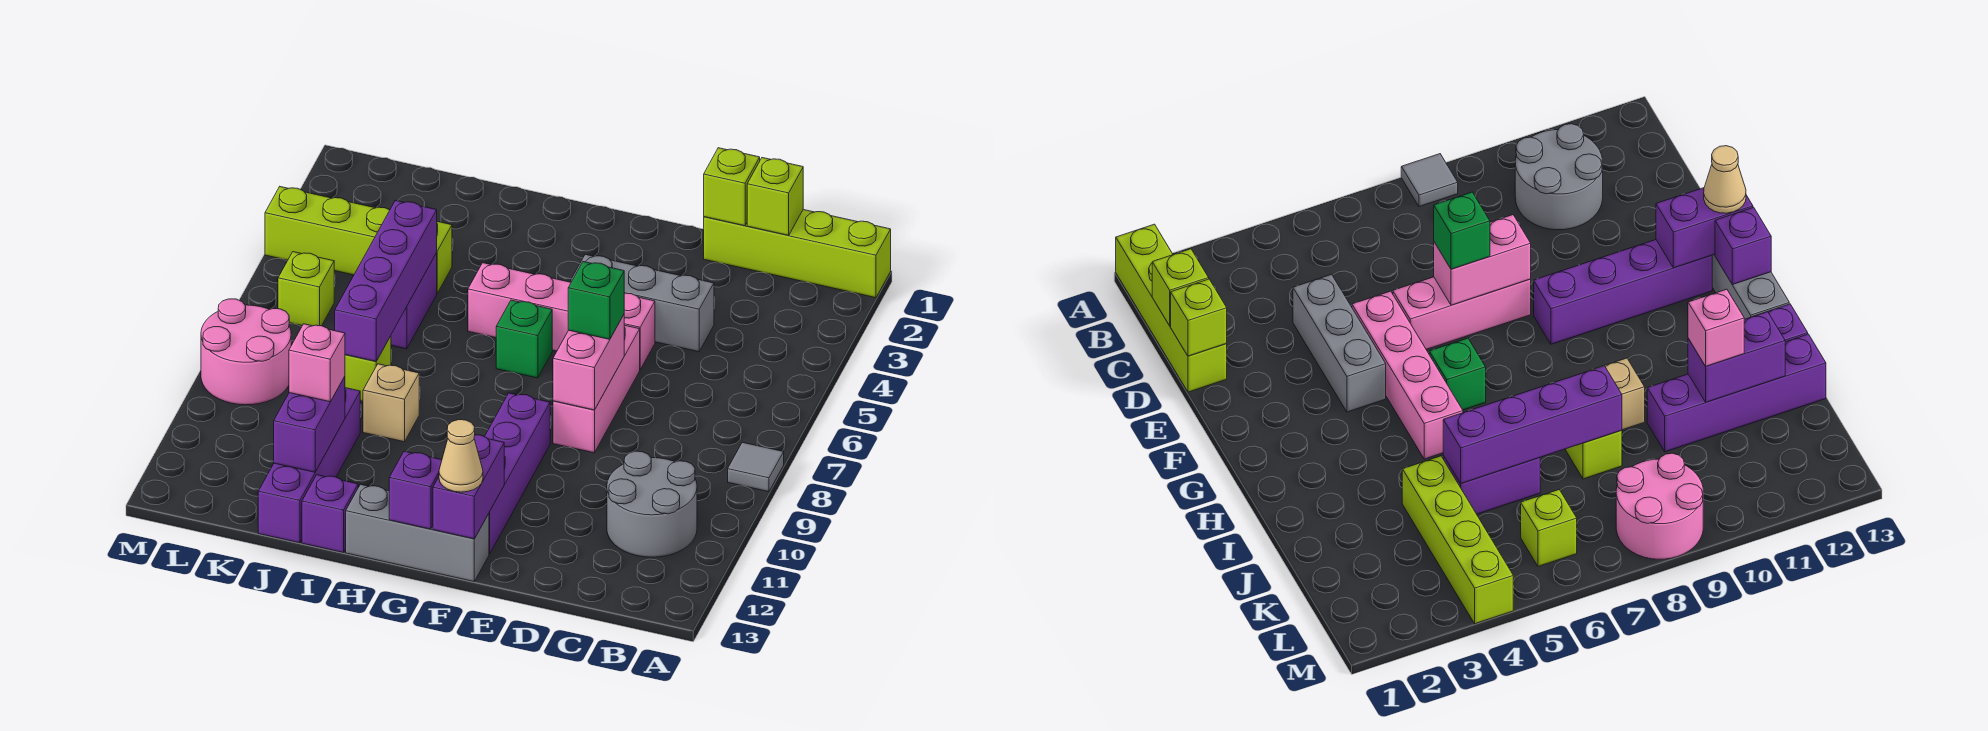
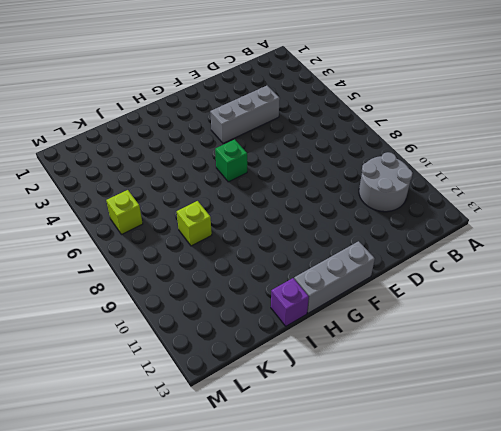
none -> lime brick A1:D1 level 1
none -> grey tile A8 level 1
none -> pink brick E5:H5 level 1

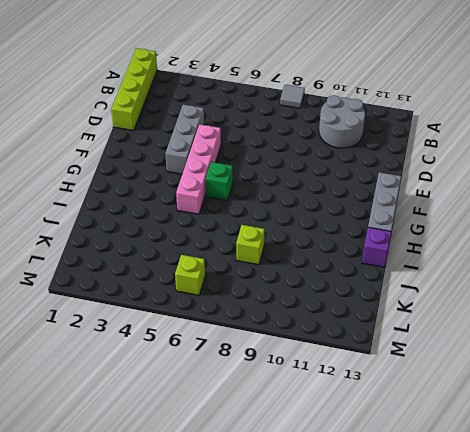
none -> pink brick E6:E8 level 1
none -> purple brick F9:F12 level 1
none -> tan brick I9 level 1

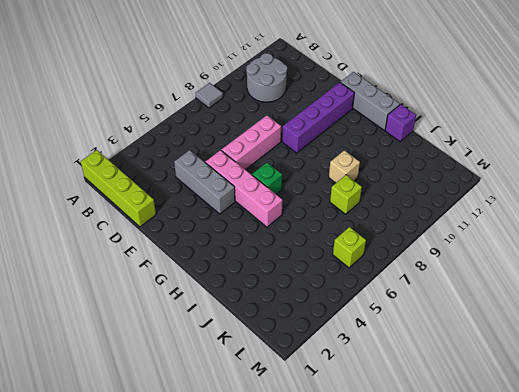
none -> lime brick J4:M4 level 1
none -> purple brick J5:J6 level 1
none -> purple brick J10:J13 level 1

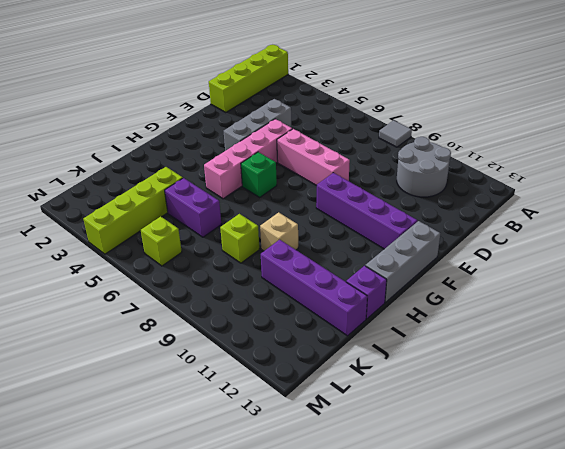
none -> pink round brick L8:M9 level 1
none -> lime brick C1 level 2
none -> lime brick D1 level 2

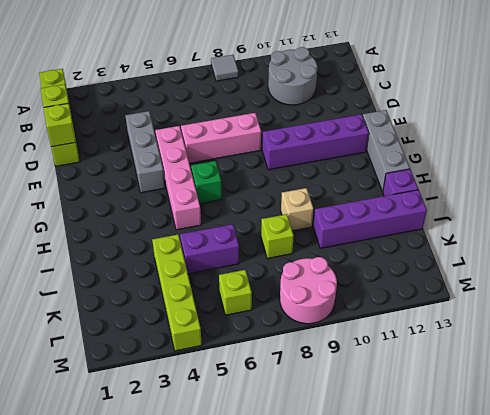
none -> pink brick E7:E8 level 2
none -> purple brick F12:F13 level 2
none -> purple brick G13 level 2

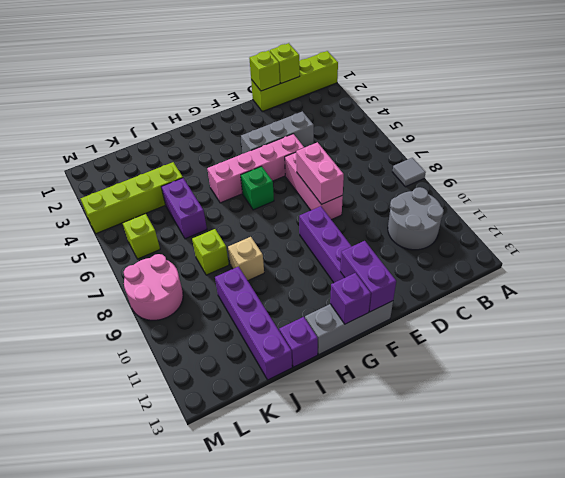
none -> purple brick J5:J8 level 2
none -> purple brick J11:J12 level 2
none -> green brick E7 level 3

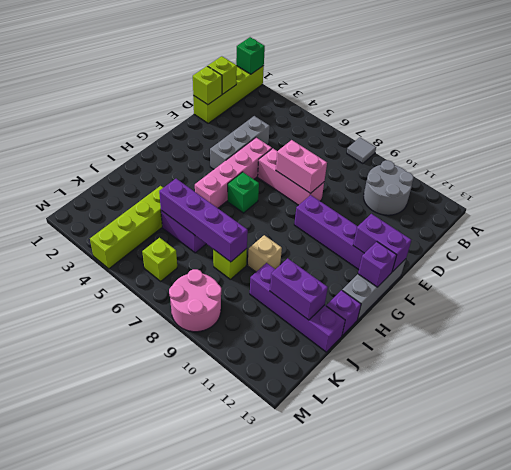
green brick A1 level 2 -> green brick E7 level 3
none -> tan cone F13 level 3
none -> pink brick J11 level 3

